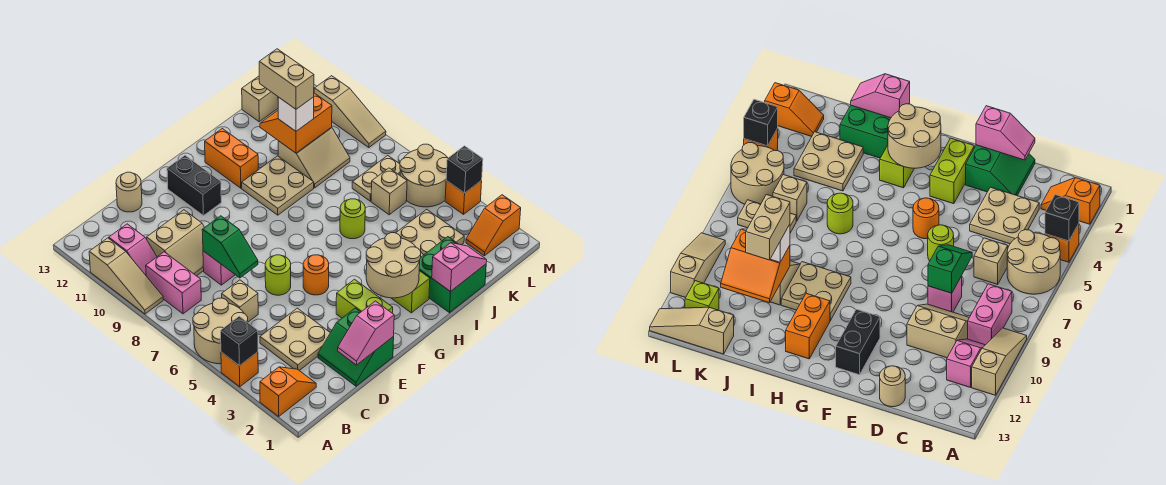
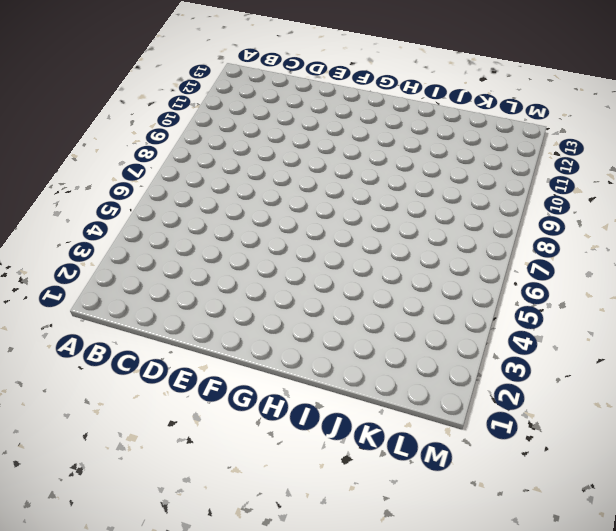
none -> orange slope A2:B2 level 1 top A
none -> orange brick A4 level 1
none -> tan round brick A5:B6 level 1
none -> tan slope A9:A11 level 1 top 11

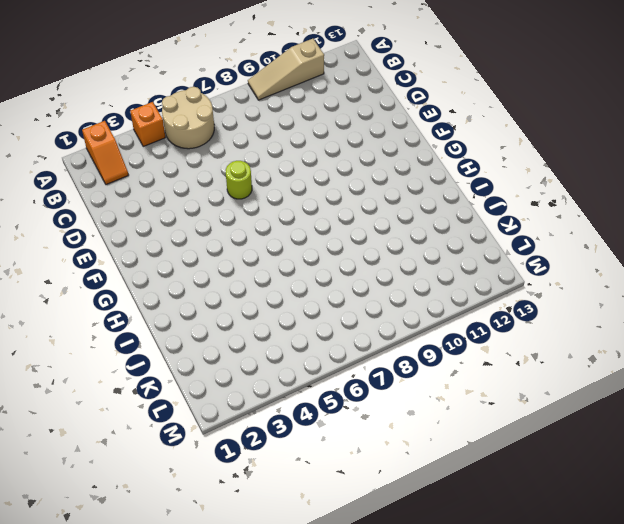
none -> pink brick B8:B9 level 1
none -> pink slope B10:B11 level 1 top 11
none -> tan plate C3:D4 level 1
none -> tan brick C6 level 1

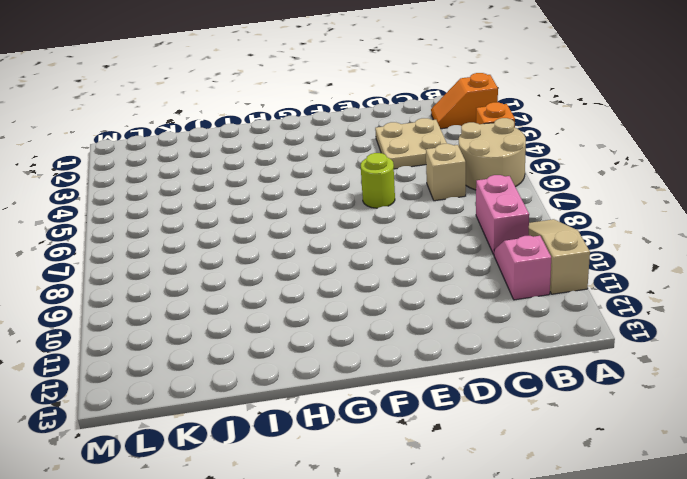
none -> tan slope C9:D10 level 1 top 10
none -> green slope D1:E2 level 1 top E
none -> pink brick D8 level 1
none -> tan round brick D13 level 1

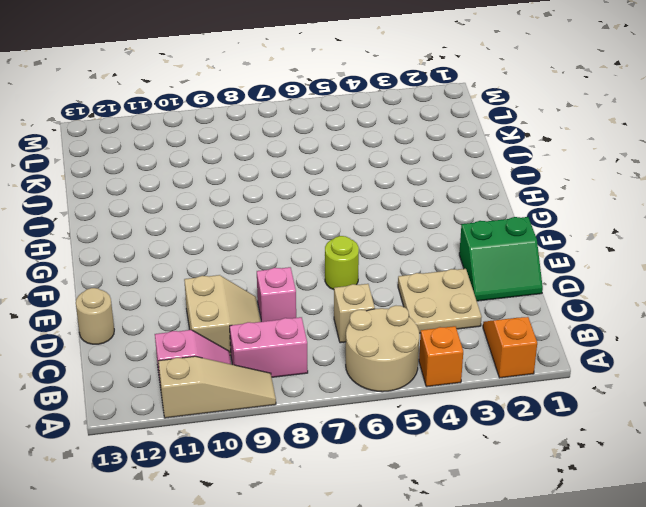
none -> lime brick F2:F3 level 1
none -> orange round brick F5 level 1
none -> black brick F11:F12 level 1
none -> lime brick H2:H3 level 1

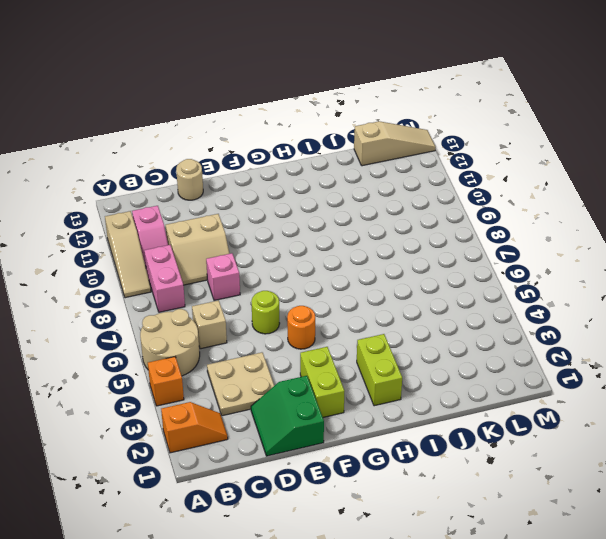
none -> black brick F11:F12 level 1
none -> tan plate H9:I10 level 1
none -> orange brick H11:H12 level 1
none -> green brick I1:J2 level 1

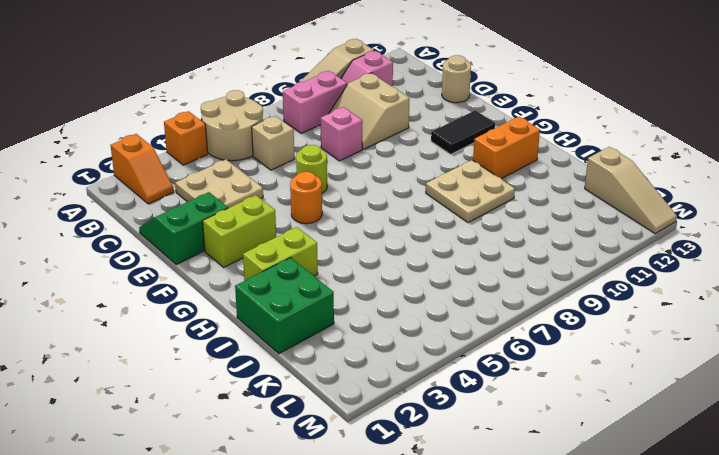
black tile F11:F12 level 1 -> black brick F11:F12 level 1
none -> lime round brick I6 level 1
none -> tan plate J3:K4 level 1
none -> tan slope J9:K10 level 1 top 10
none -> tan brick K6 level 1

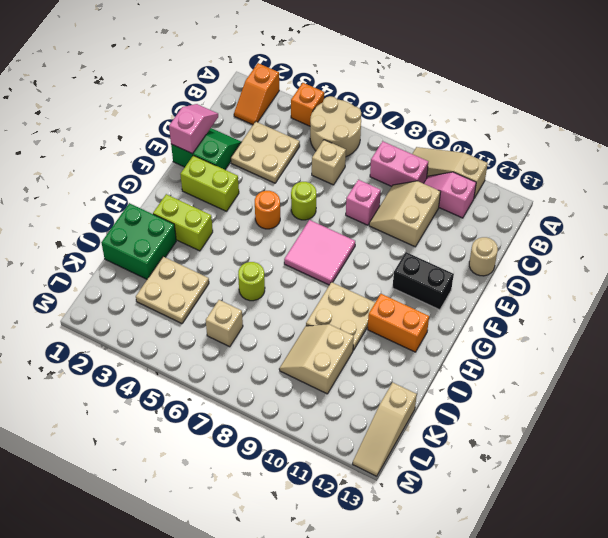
pink tile F7:G8 level 1 -> none
none -> tan plate K7:L7 level 1
none -> orange slope L2:M2 level 1 top M
none -> tan round brick L5:M6 level 1
none -> lime brick L12 level 1

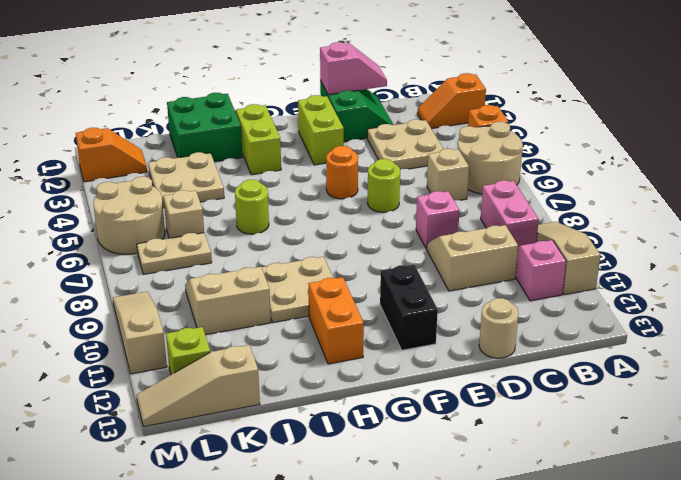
none -> orange brick M4 level 1
none -> black brick A4 level 2
none -> green slope D7:D8 level 2 top 8
none -> tan round brick G2:H3 level 2

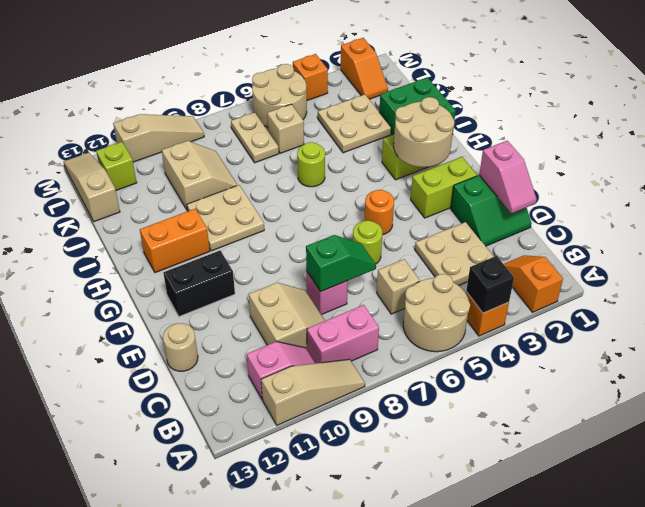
none -> pink slope I1:J1 level 2 top I
none -> orange slope J10:K11 level 2 top 10
none -> black brick M4 level 2
none -> white brick J10 level 3

